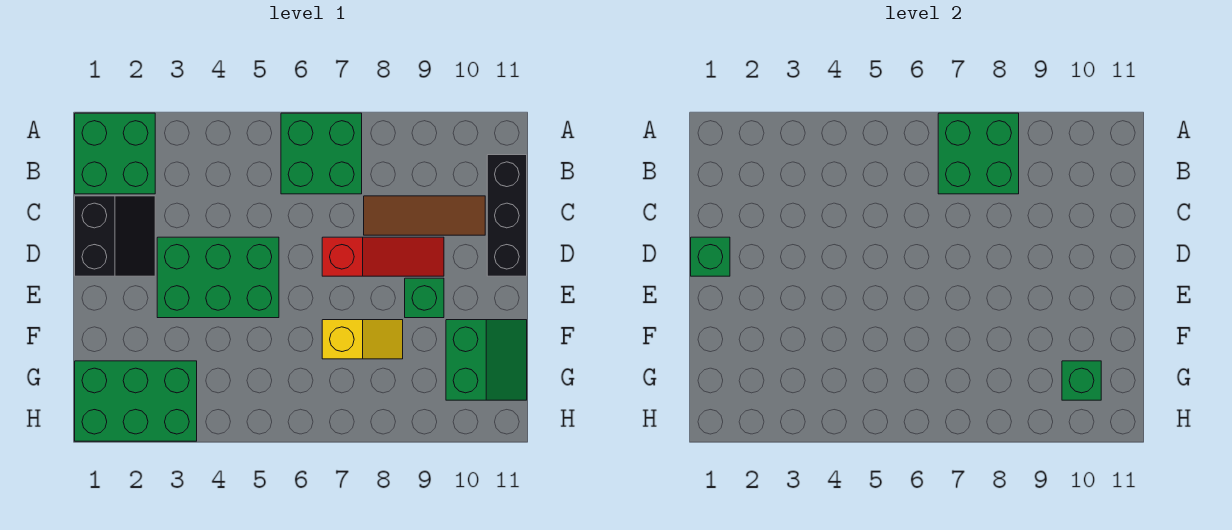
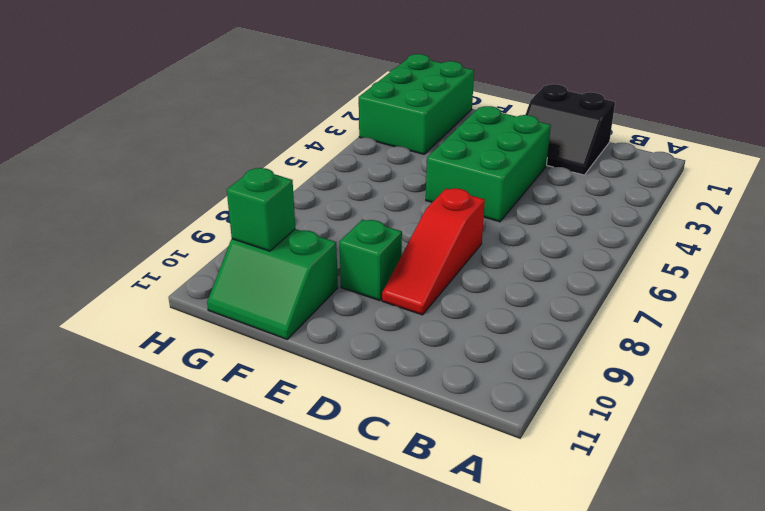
none -> green brick A1:B2 level 1
none -> green brick A6:B7 level 1
none -> black brick B11:D11 level 1

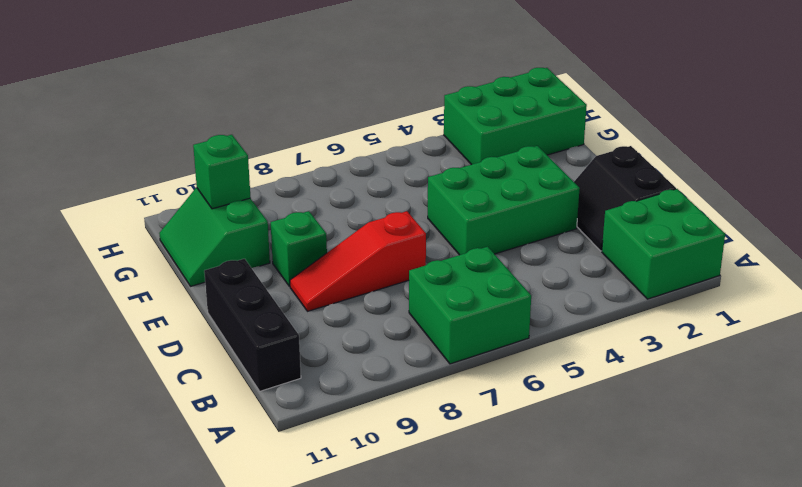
none -> brown tile C8:C10 level 1
none -> yellow slope F7:F8 level 1 top 7
none -> green brick A7:B8 level 2

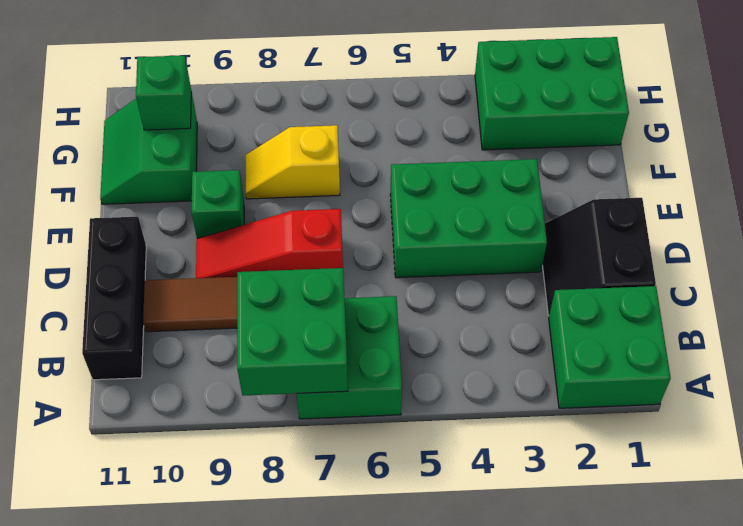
none -> green brick D1 level 2

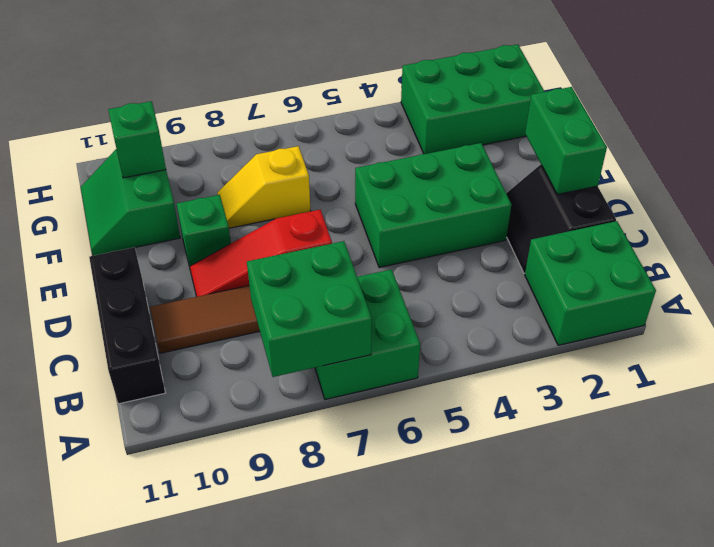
green brick D1:E1 level 2 -> green brick D1 level 2

